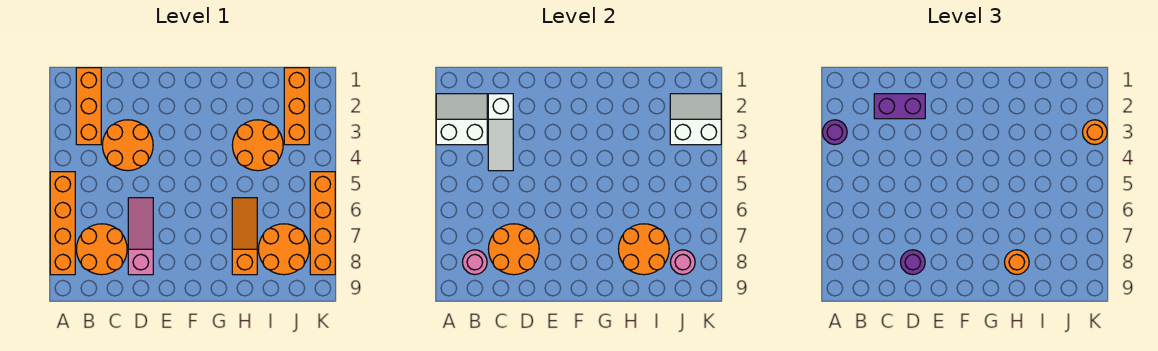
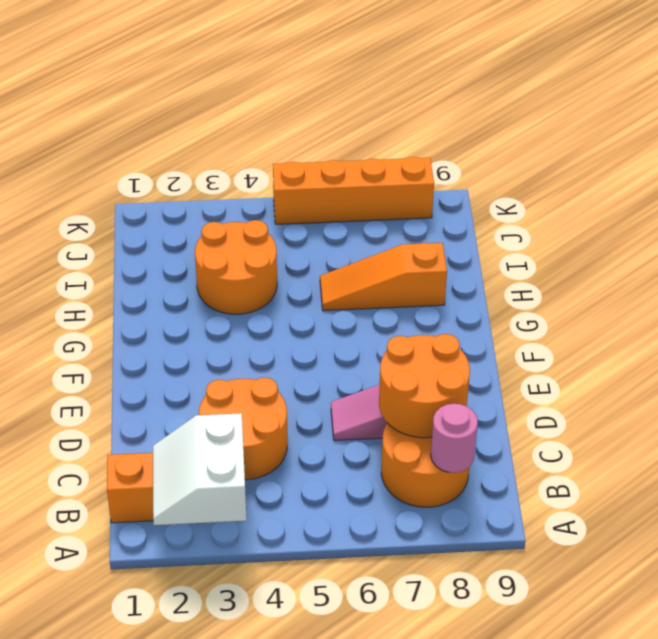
none -> orange brick A5:A8 level 1
none -> orange round brick I7:J8 level 1
none -> orange brick J1:J3 level 1

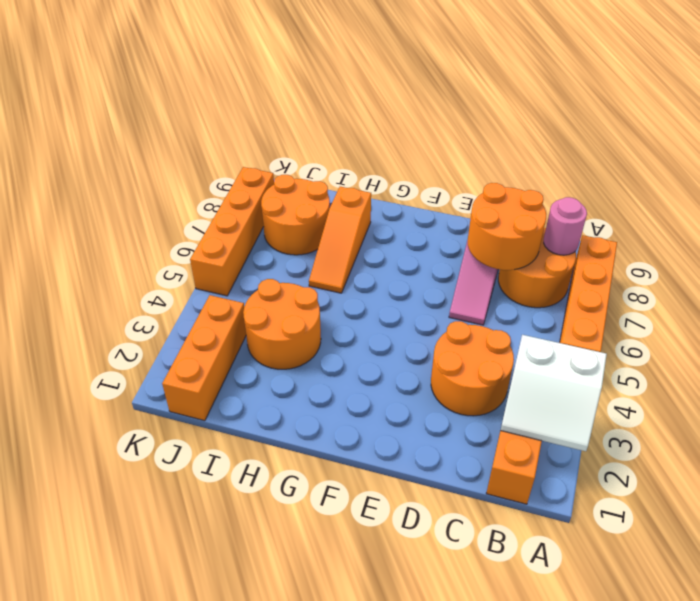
none -> white slope C2:C4 level 2 top 2
none -> orange round brick H7:I8 level 2
none -> white slope J2:K3 level 2 top 3

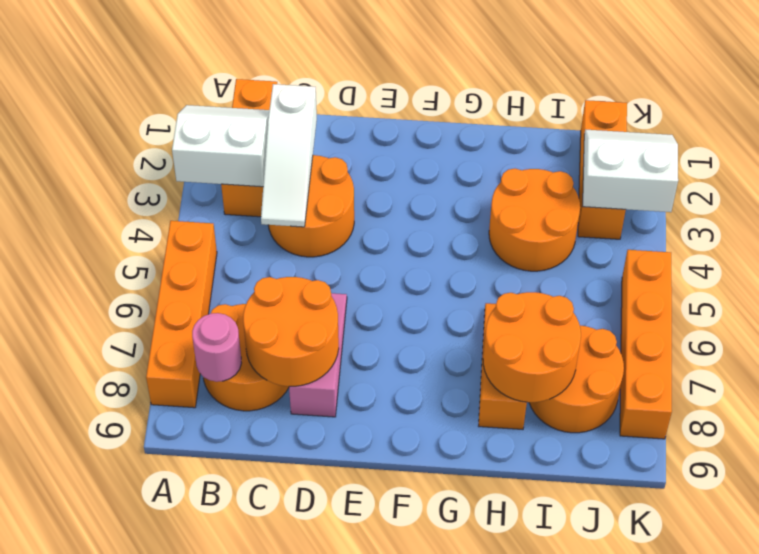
none -> pink round brick J8 level 2
none -> purple round brick A3 level 3
none -> purple brick C2:D2 level 3

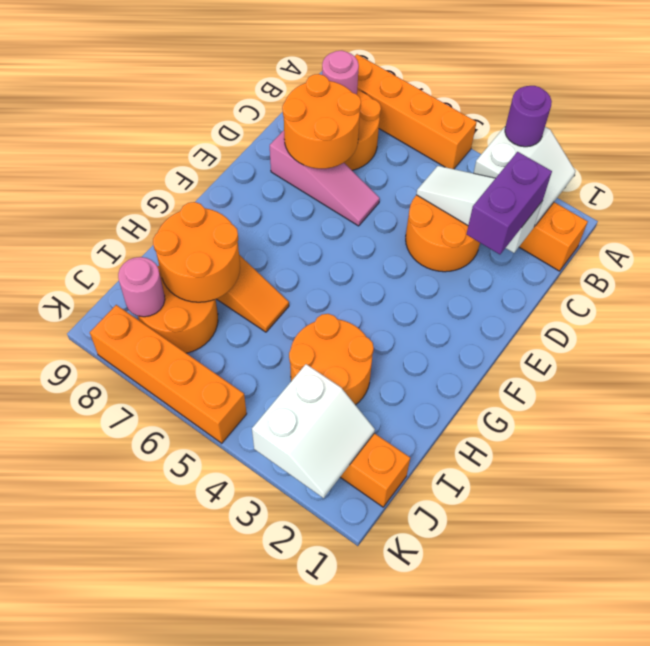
none -> purple round brick D8 level 3
none -> orange round brick H8 level 3
none -> orange round brick K3 level 3

